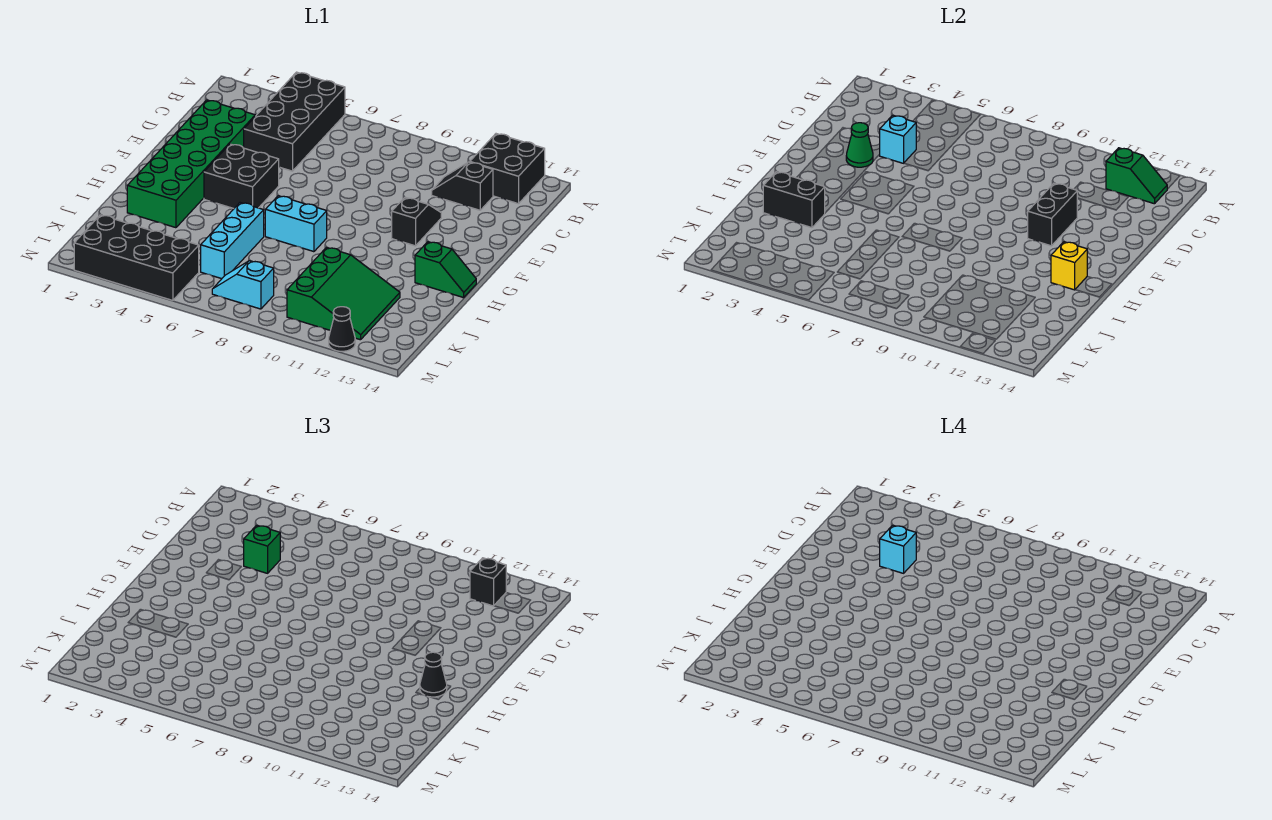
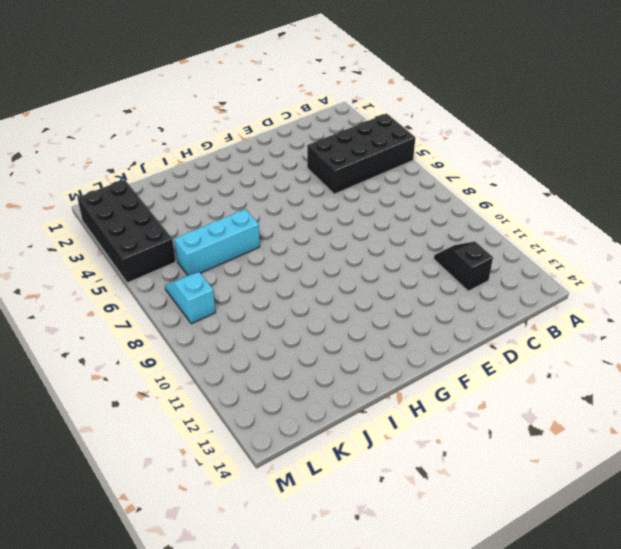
none -> black brick A12:B13 level 1
none -> green brick D2:I3 level 1
none -> black slope E11:F11 level 1 top F

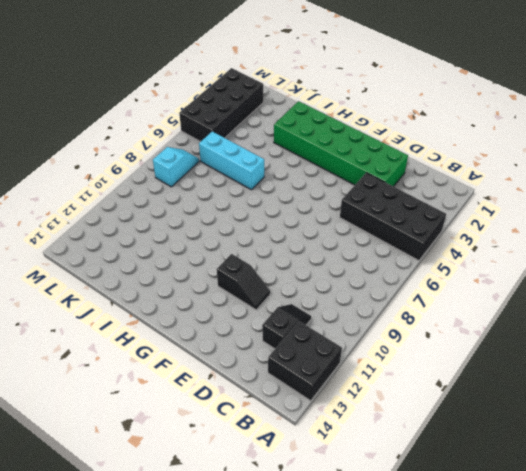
none -> black brick F4:G5 level 1
none -> cyan brick H7:H8 level 1
none -> green slope H13:H14 level 1 top 13

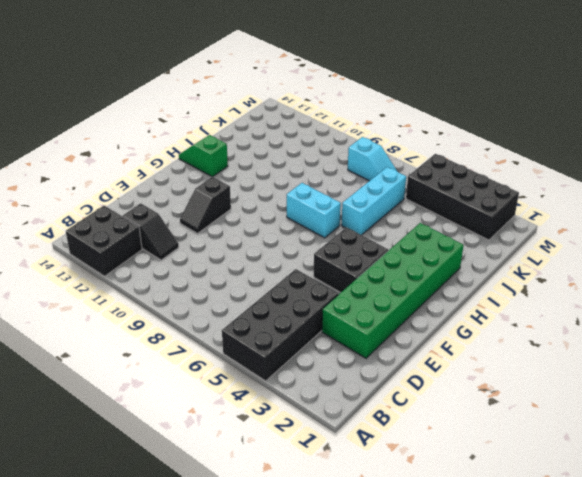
none -> green slope J10:L12 level 1 top 10
none -> black cone M12 level 1
none -> green slope B12:B13 level 2 top 12

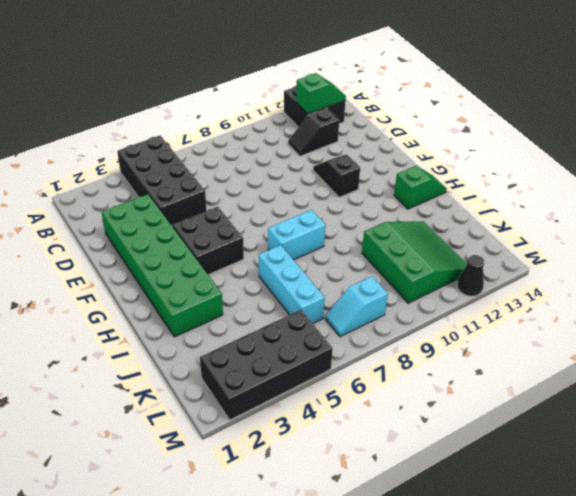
none -> cyan brick D4 level 2
none -> green cone E3 level 2
none -> black brick E11:F11 level 2

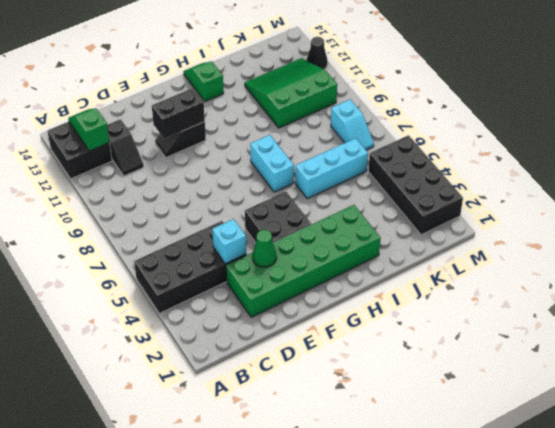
none -> yellow brick H13 level 2
none -> black brick I2:I3 level 2
none -> black brick B12 level 3

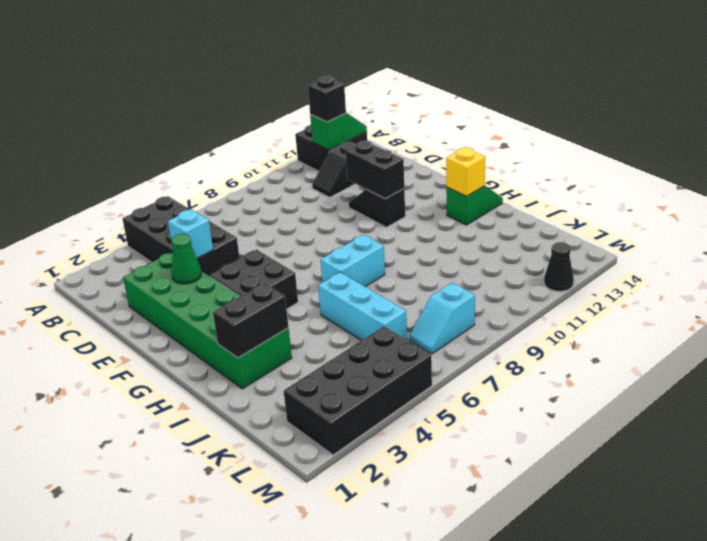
none -> green slope J10:L12 level 1 top 10
none -> green brick D4 level 3
none -> black cone H13 level 3

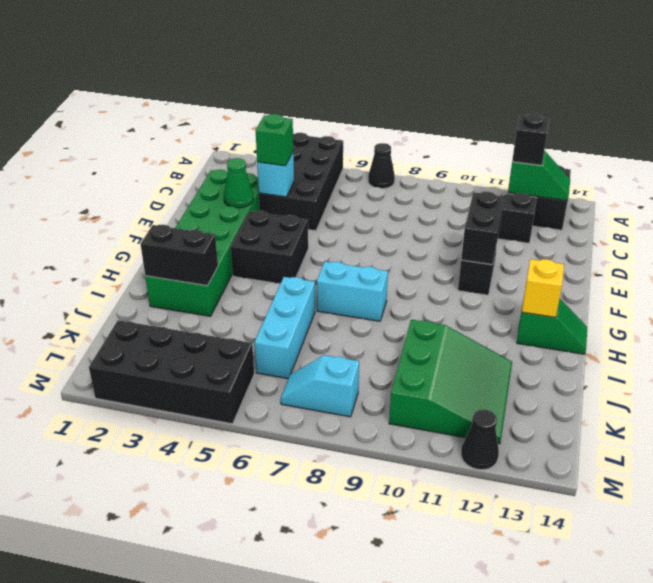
black cone A7 level 1 -> black cone H13 level 3
none -> cyan brick D4 level 4

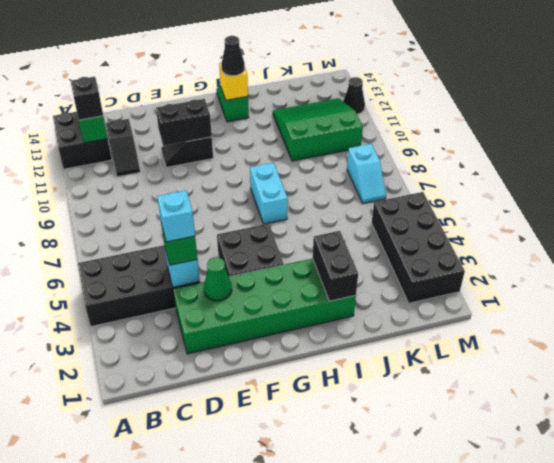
none -> cyan brick I6:K6 level 1

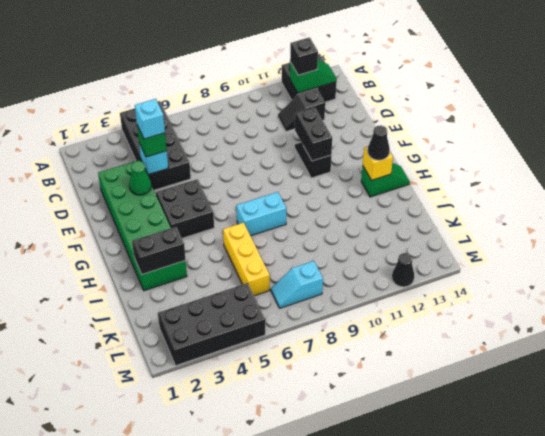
yellow brick I6:K6 level 1 -> cyan brick I6:K6 level 1
none -> green slope J10:L12 level 1 top 10

